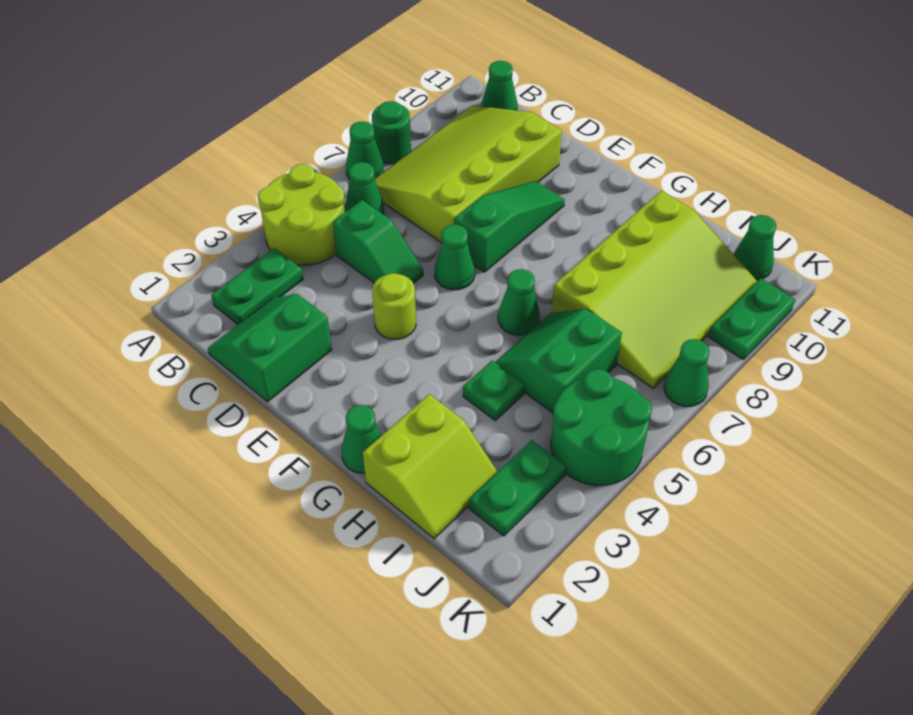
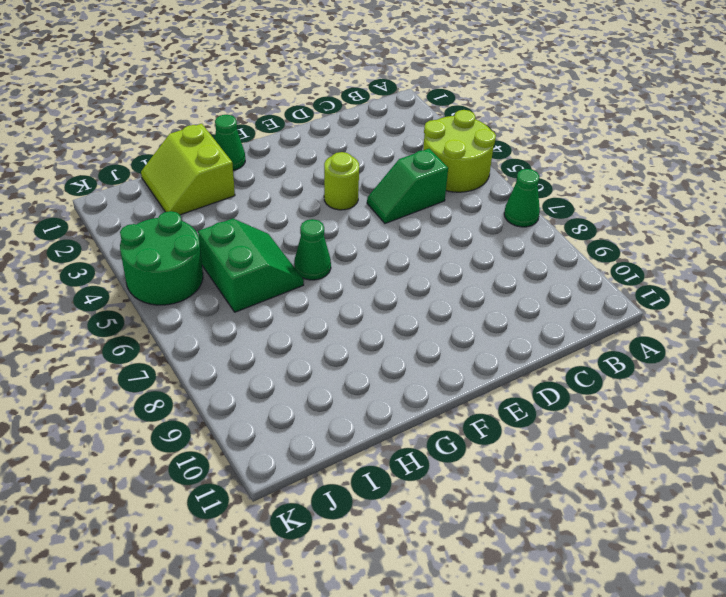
none -> green round brick A8 level 1
none -> green plate B2:B3 level 1
none -> green cone B6 level 1

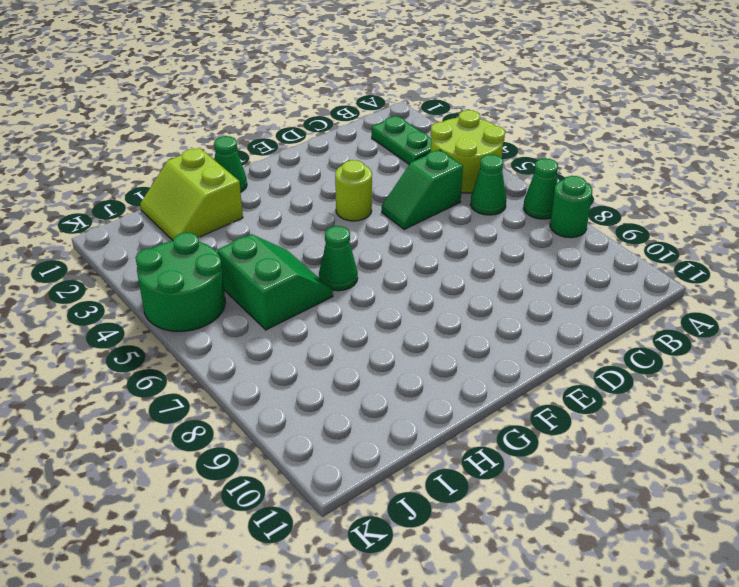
none -> lime slope B7:D10 level 1 top D
none -> green cone B11 level 1
none -> green slope C1:D2 level 1 top D

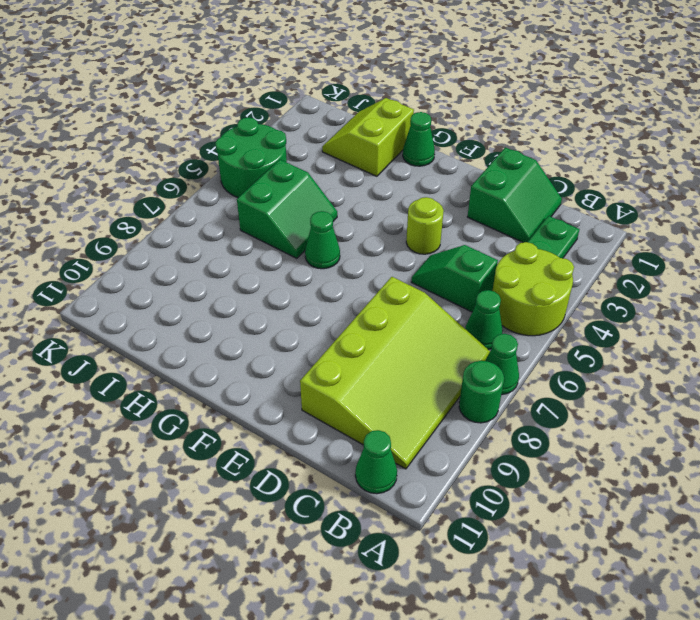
none -> green cone E6 level 1
none -> green slope E7:E9 level 1 top 7
none -> green plate H4 level 1

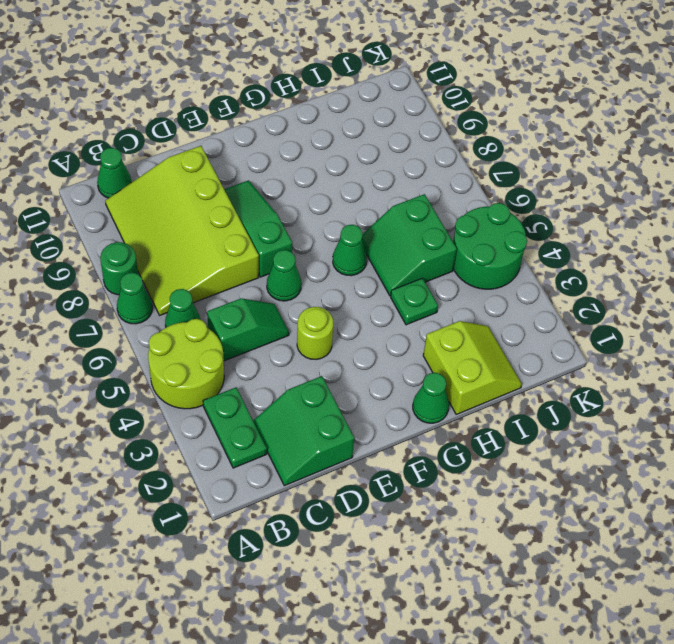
none -> lime slope H7:J10 level 1 top H
none -> green plate J2:J3 level 1
none -> green cone J11 level 1

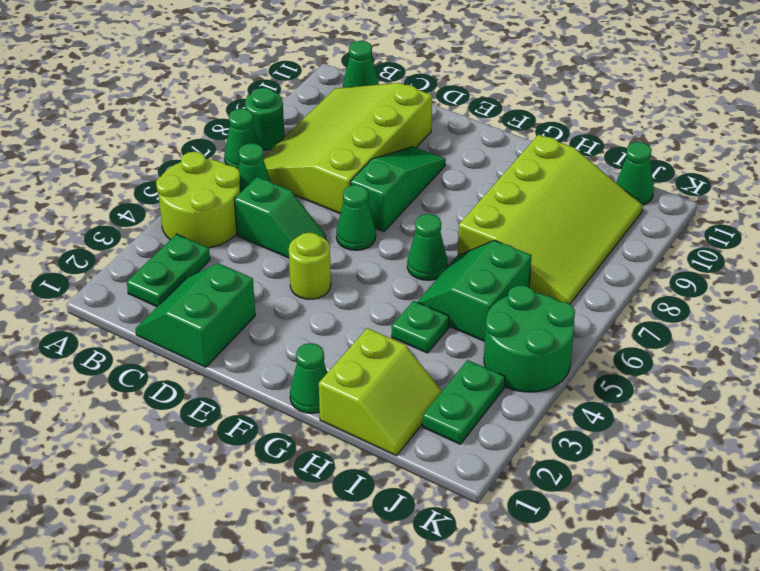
none -> green cone K7 level 1
none -> green plate K9:K10 level 1

